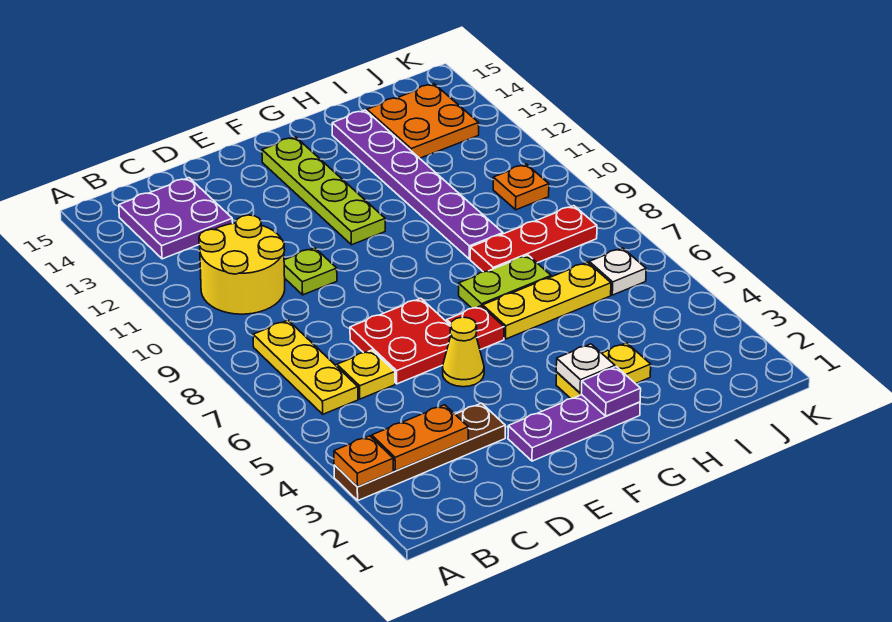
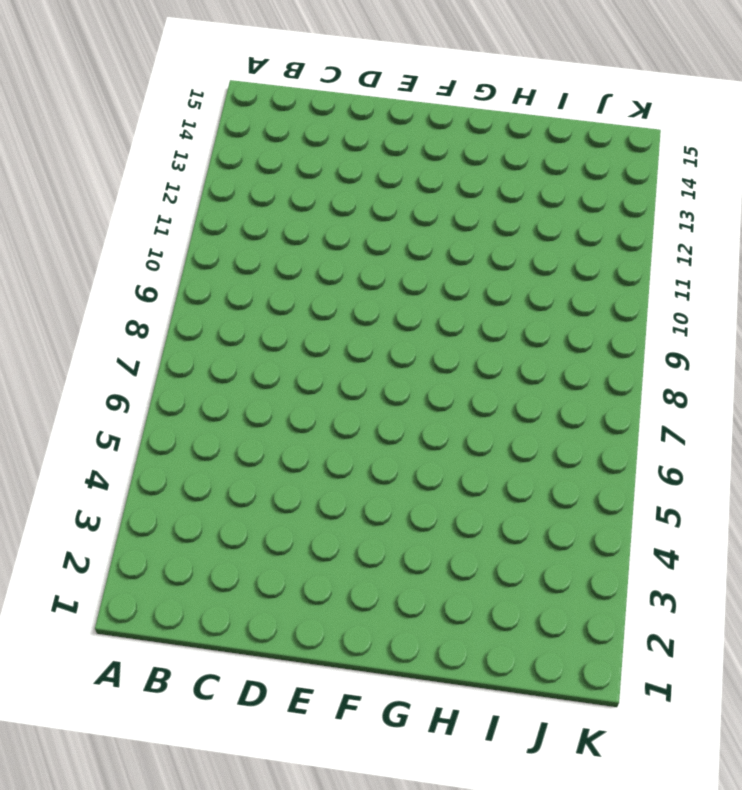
none -> brown plate A3:D3 level 1
none -> yellow plate B6:B8 level 1
none -> yellow round brick B10:C11 level 1

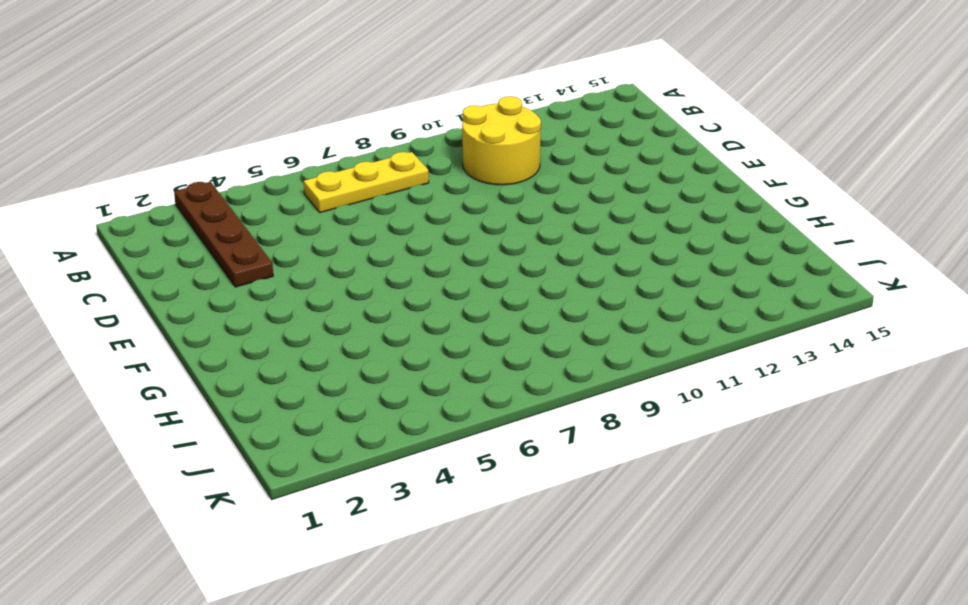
none -> purple plate B13:C14 level 1
none -> yellow plate C6 level 1
none -> red plate D6:E7 level 1

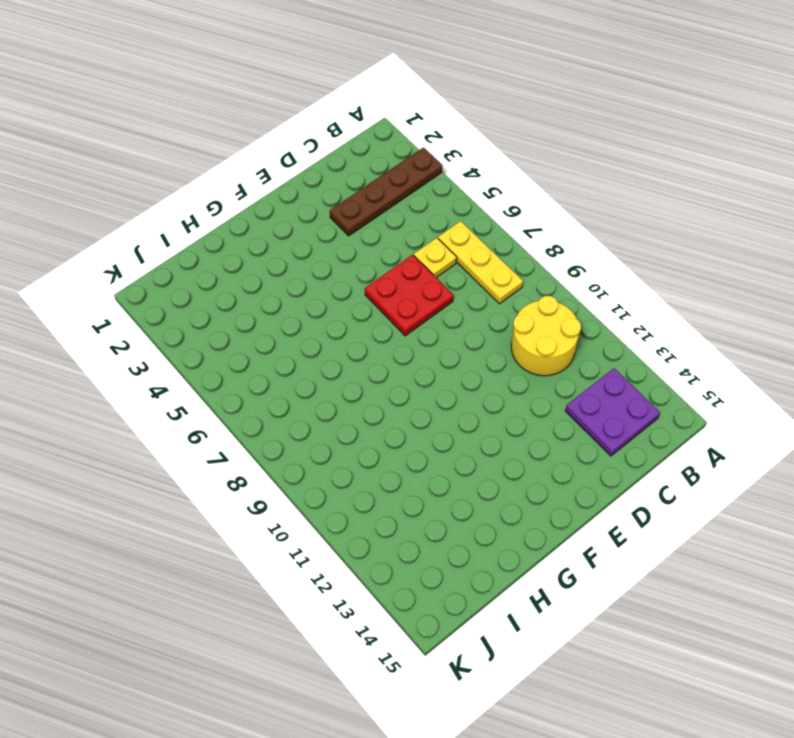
none -> lime plate D10 level 1
none -> purple plate E2:G2 level 1
none -> yellow cone E5 level 1

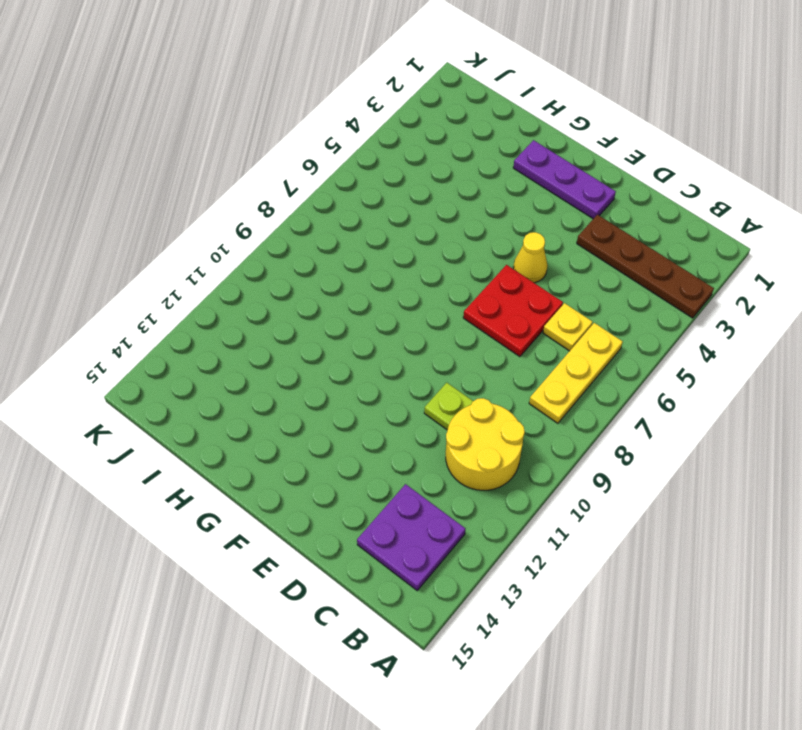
none -> red plate F6 level 1
none -> lime plate F11:F14 level 1
none -> yellow plate G3:H3 level 1

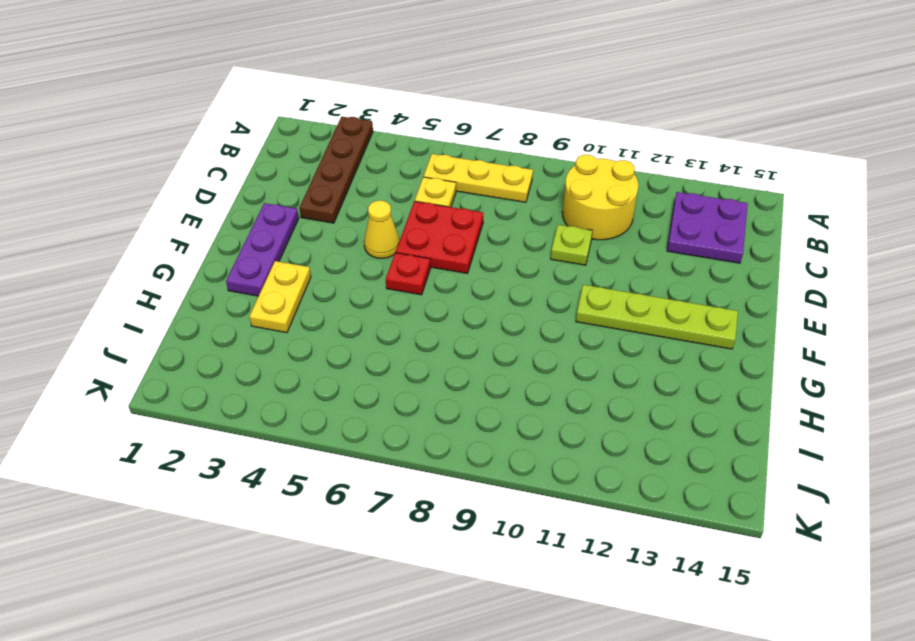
none -> yellow plate G6:I6 level 1
none -> lime plate G7:H7 level 1
none -> red plate H8:J8 level 1

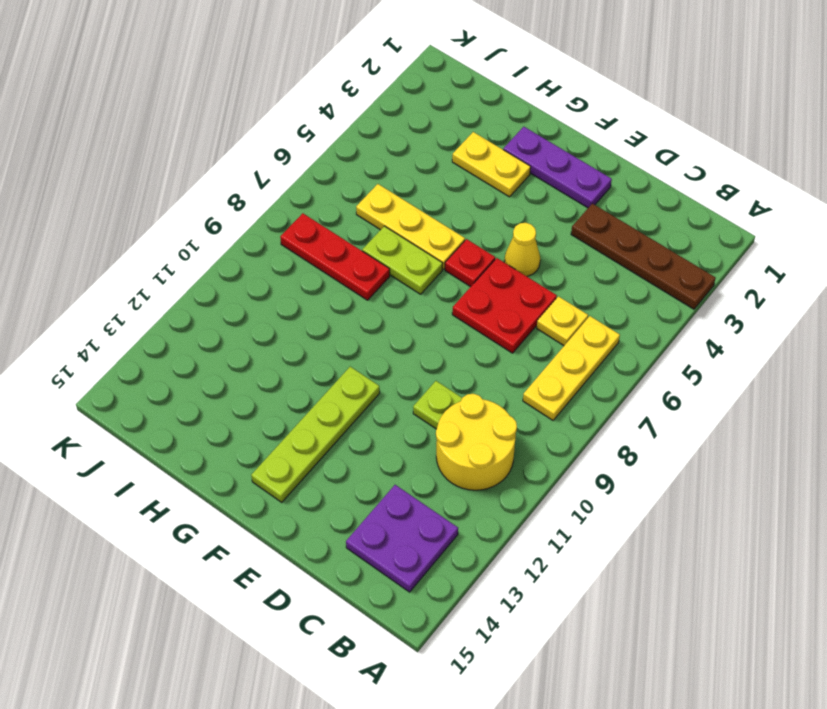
none -> purple plate H9:H14 level 1
none -> orange plate I13:J14 level 1
none -> white plate J6 level 1

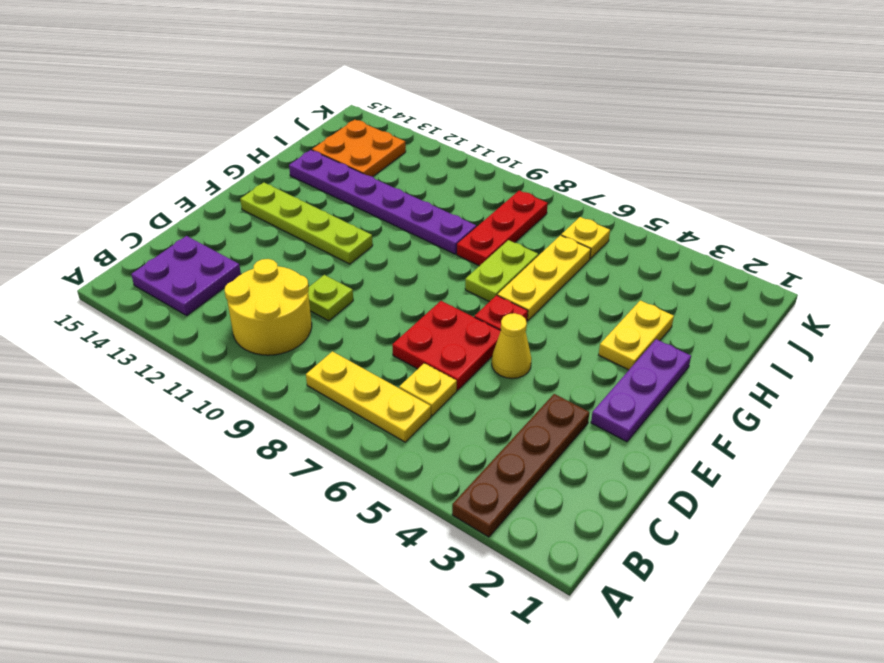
yellow plate J6 level 1 -> white plate J6 level 1
none -> orange plate J10 level 1
none -> orange plate A3 level 2
none -> orange plate B3:C3 level 2

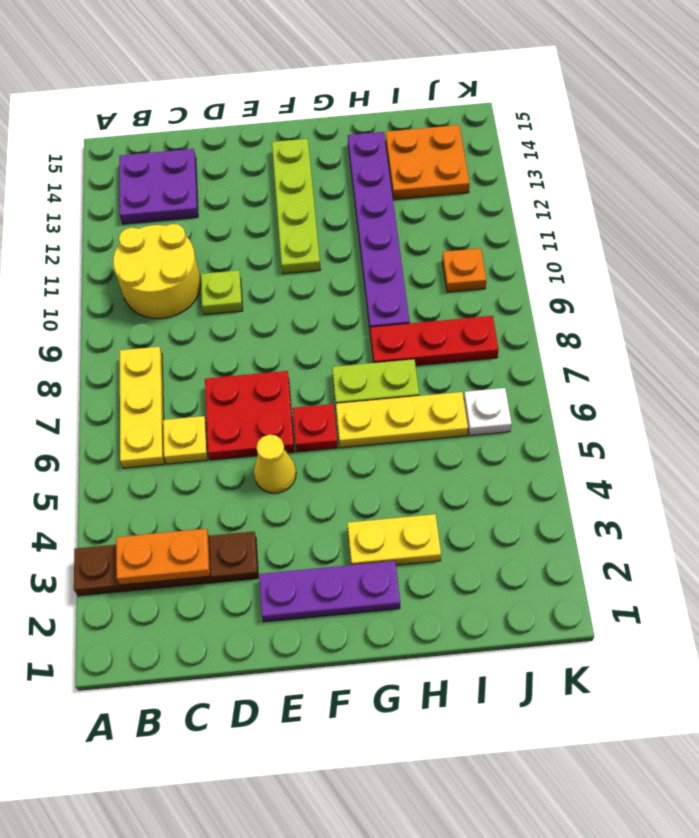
none -> orange plate A3 level 2
none -> purple plate G2 level 2
none -> white plate G3 level 2

